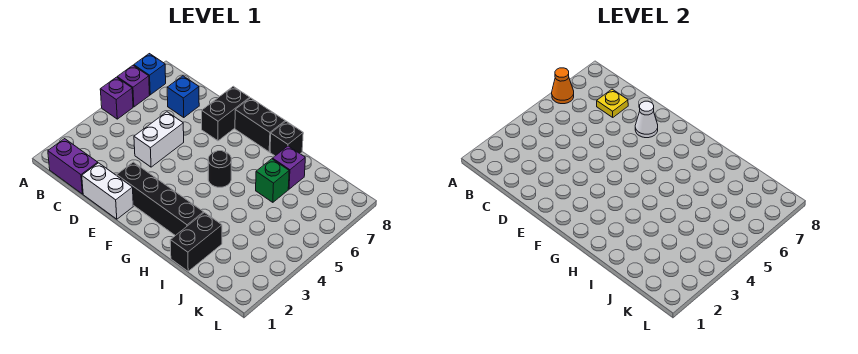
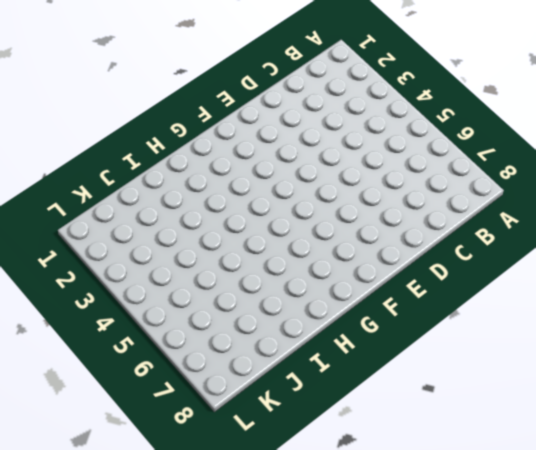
none -> purple brick A5 level 1
none -> purple brick A6 level 1
none -> blue brick A7 level 1

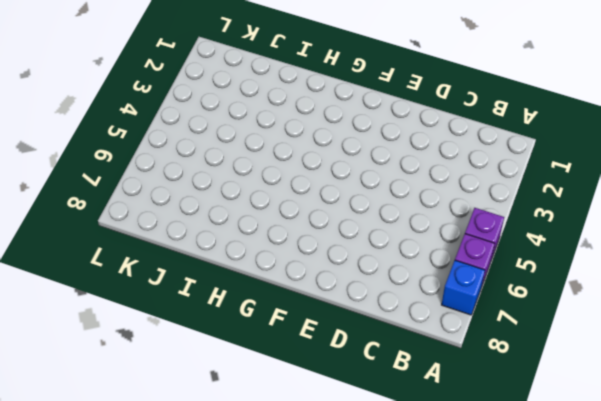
none -> purple brick B1:C1 level 1
none -> blue brick C7 level 1
none -> white brick D1:E1 level 1

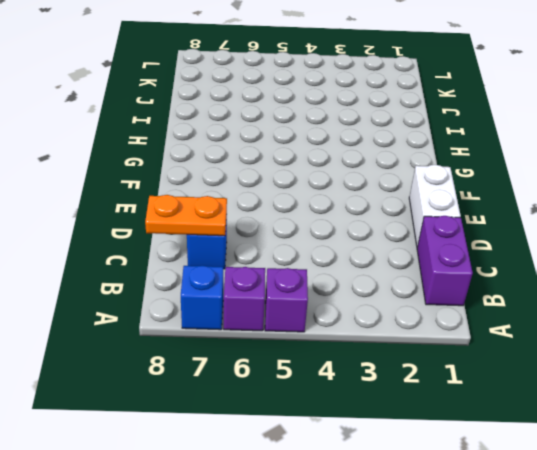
orange plate C7:C8 level 2 -> yellow plate C7 level 2
none -> white brick D4:D5 level 1
none -> black brick E2:H2 level 1
none -> black brick E7:E8 level 1

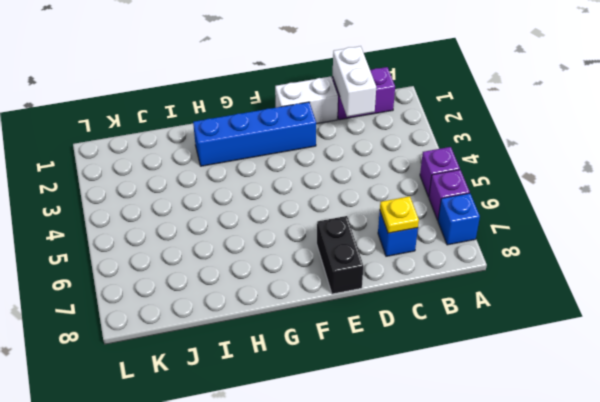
white brick C1:C2 level 2 -> white brick D4:D5 level 1
blue brick E2:H2 level 1 -> black brick E2:H2 level 1
none -> black brick F8:G8 level 1
none -> black round brick G5 level 1
none -> black brick H8 level 1

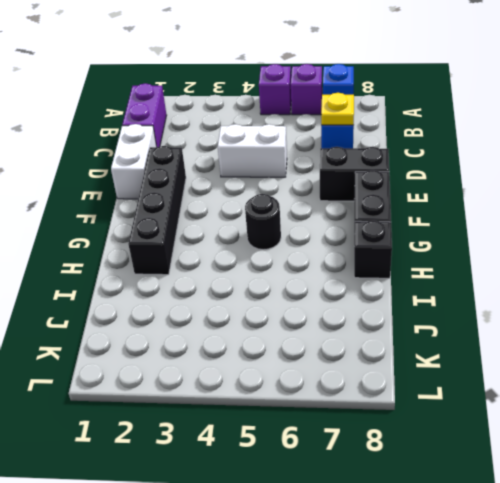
none -> black brick I1:I2 level 1
none -> green brick I6 level 1
none -> purple brick I7 level 1

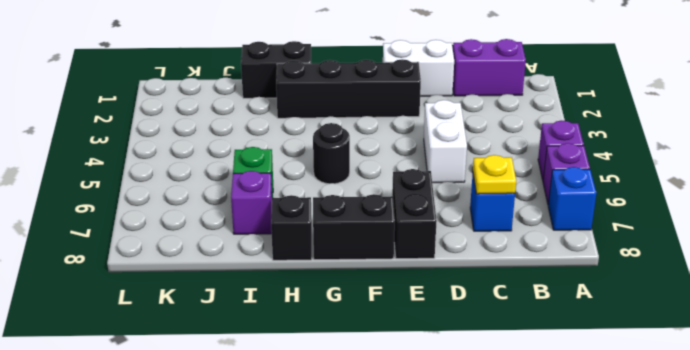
black brick H1:I1 level 1 -> black brick I1:I2 level 1
none -> orange cone A6 level 2
none -> white cone E7 level 2

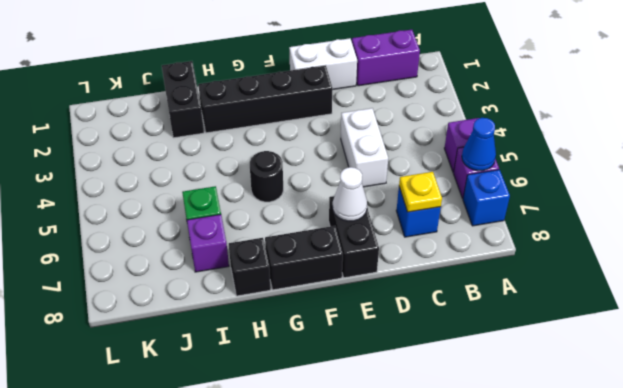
blue cone A6 level 2 -> orange cone A6 level 2

